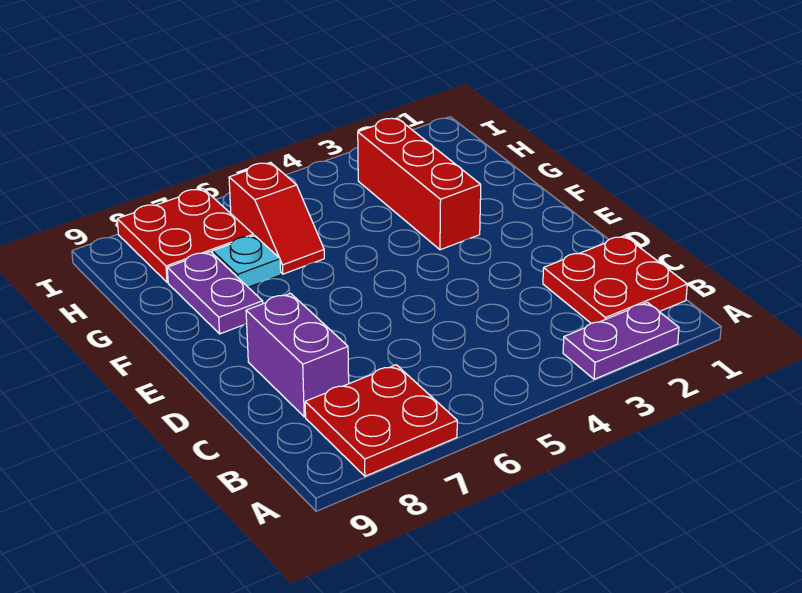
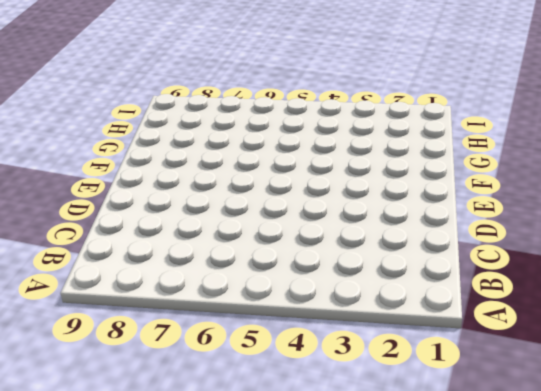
none -> purple plate A2:A3 level 1
none -> red plate A7:B8 level 1

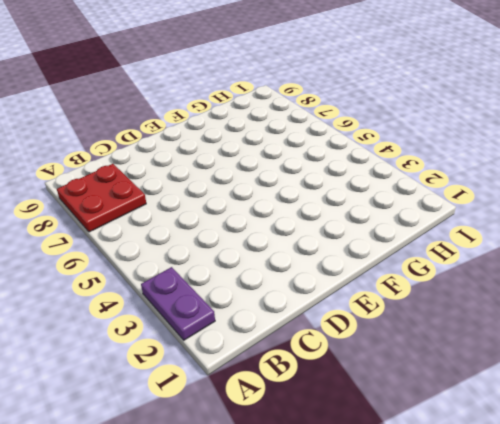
none -> red plate B1:C2 level 1
none -> purple brick C8:D8 level 1

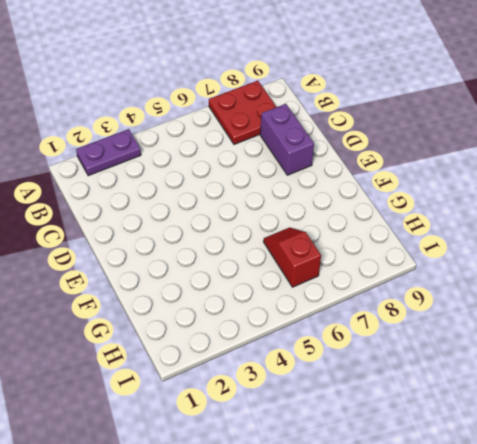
none -> red plate B1:C2 level 1
none -> red brick F3:H3 level 1

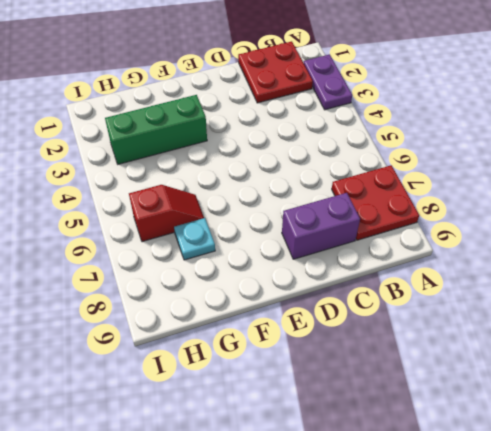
green brick F3:H3 level 1 -> red brick F3:H3 level 1
none -> purple plate F8:G8 level 1
none -> red plate H7:I8 level 1

